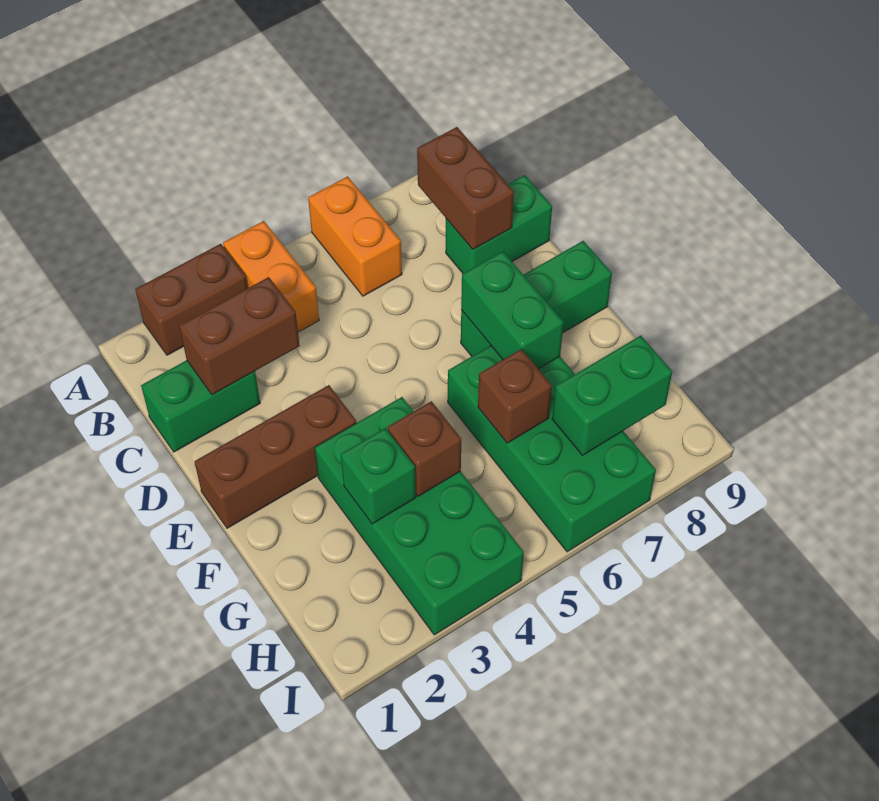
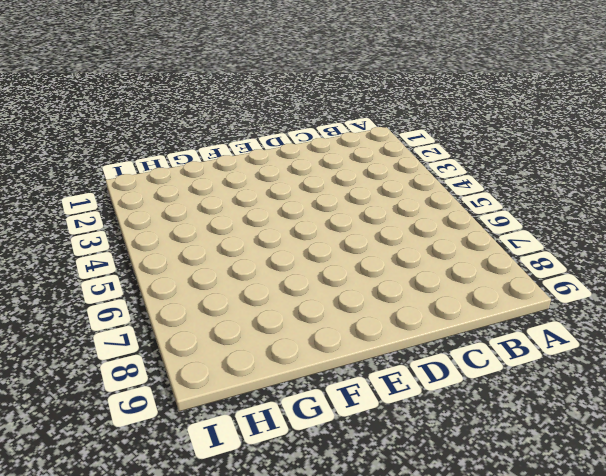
none -> brown brick A2:A3 level 1
none -> orange brick A4:B4 level 1
none -> orange brick A6:B6 level 1

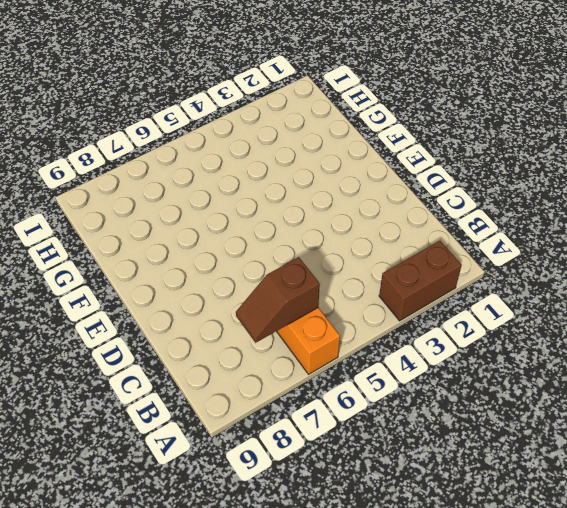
brown slope B6:B7 level 2 top 6 -> none
none -> orange brick A4:B4 level 1
none -> green brick C1:C2 level 1
none -> green brick C8:C9 level 1

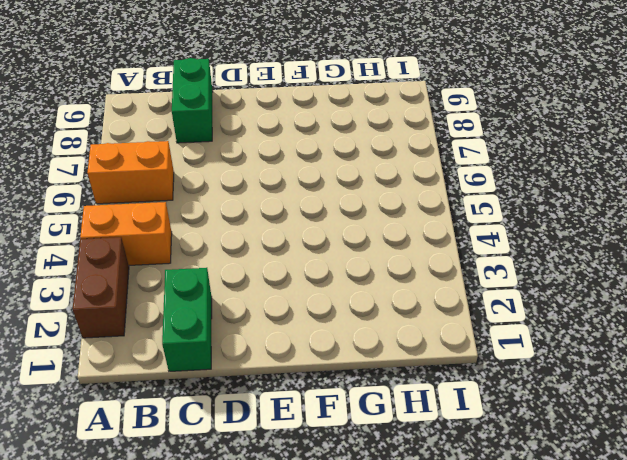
none -> brown brick E1:E3 level 1
none -> green brick E7:E9 level 1
none -> green brick F3:I4 level 1

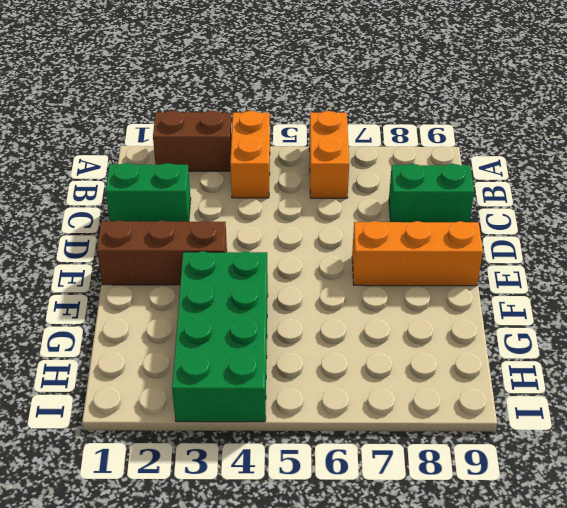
orange brick E7:E9 level 1 -> green brick E7:E9 level 1
none -> green brick F6:I7 level 1
none -> brown brick B8:C8 level 2
none -> brown brick C2:C3 level 2

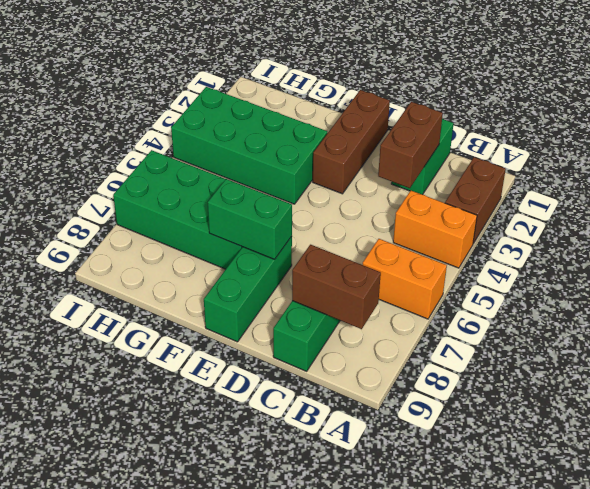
none -> green brick G3 level 2
none -> brown brick G4 level 2
none -> brown brick G6 level 2

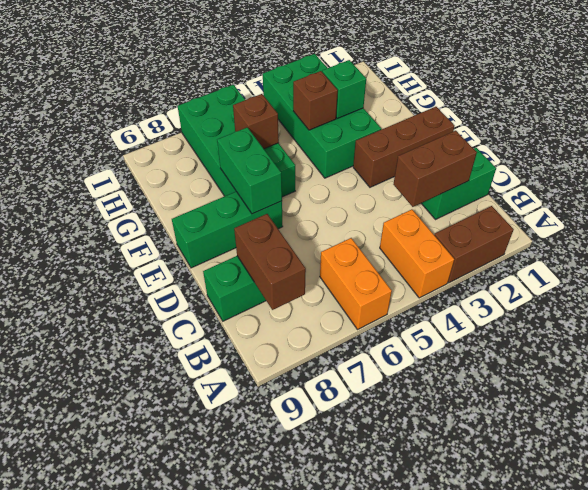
none -> green brick H7:H8 level 2

